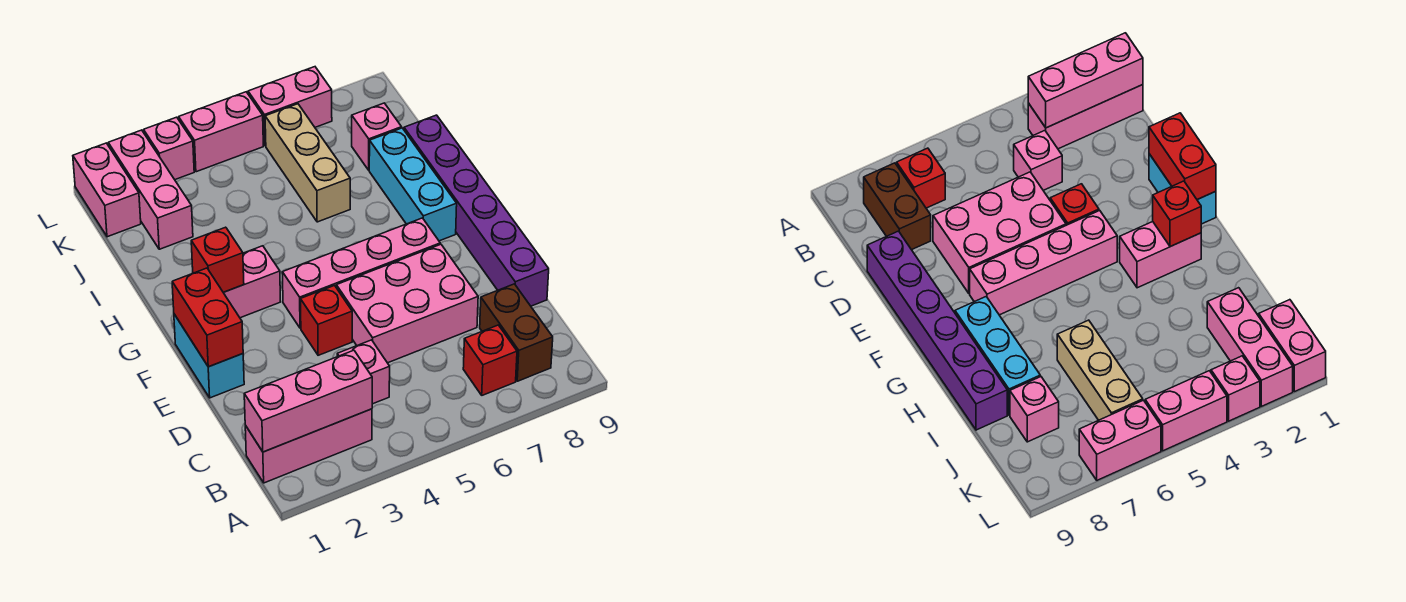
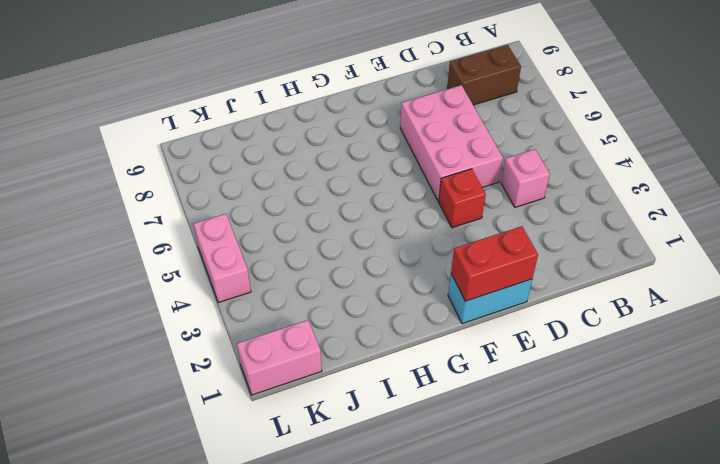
none -> pink brick B1:B3 level 1
none -> red brick B7 level 1
none -> purple brick D9:I9 level 1

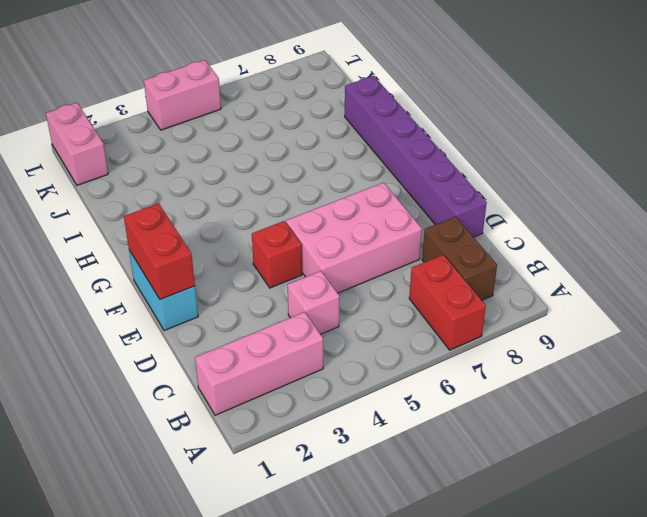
red brick A7:B7 level 1 -> red brick B7 level 1
none -> pink brick F4:F7 level 1
none -> pink brick G2:G3 level 1
none -> cyan brick G8:I8 level 1

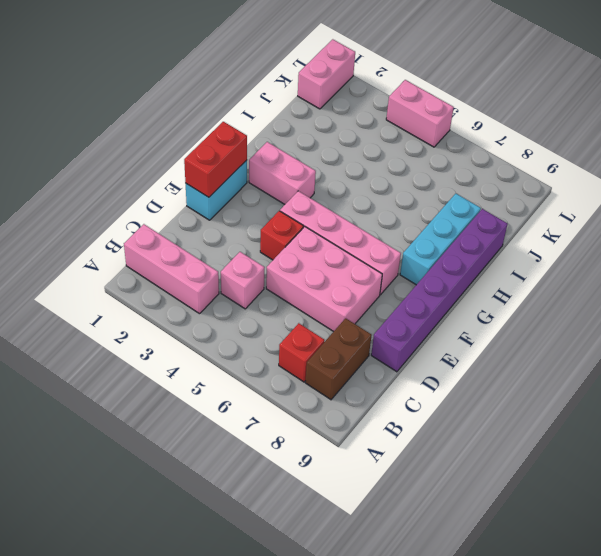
none -> tan brick I6:K6 level 1
none -> pink brick J2:L2 level 1
none -> pink brick J8 level 1

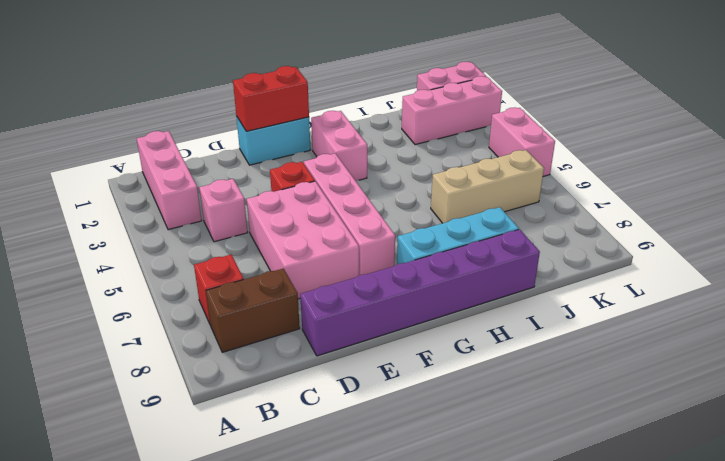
none -> pink brick J8 level 1
none -> pink brick L3 level 1
none -> pink brick L6:L7 level 1

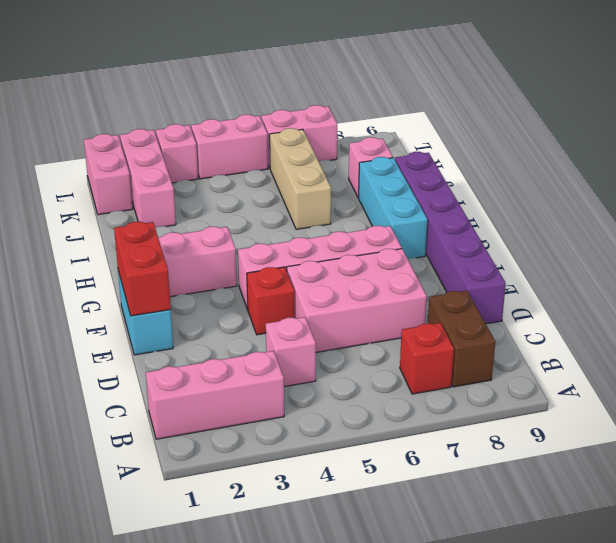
none -> pink brick B1:B3 level 2
none -> red brick G2 level 2

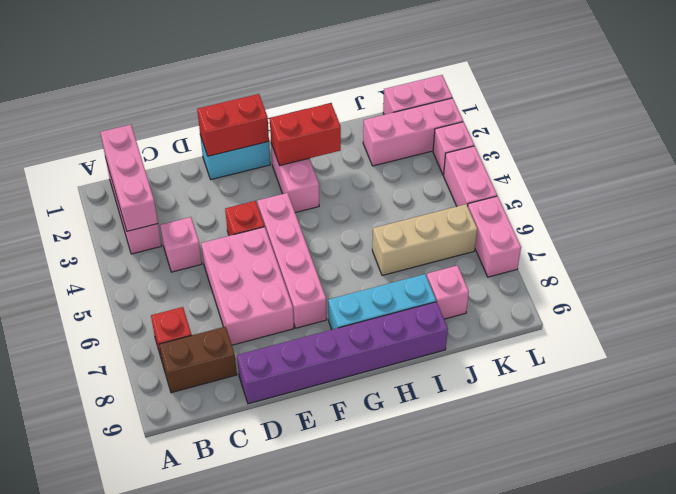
red brick G2:H2 level 2 -> red brick G2 level 2

